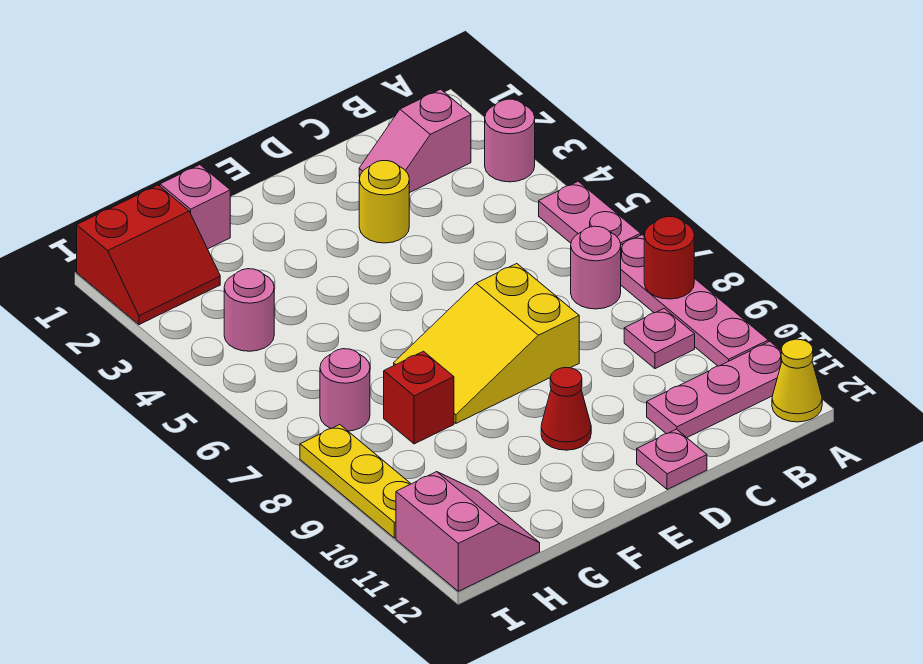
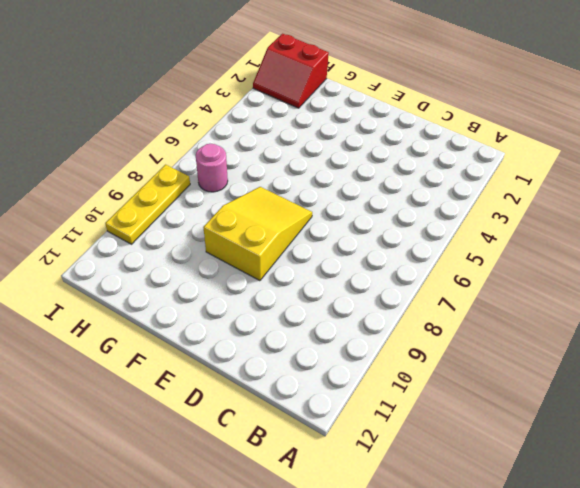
yellow slope E7:F9 level 1 top 9 -> yellow slope D7:F8 level 1 top D
none -> pink round brick A3 level 1
none -> pink plate A5:A6 level 1
none -> pink plate A7:A10 level 1

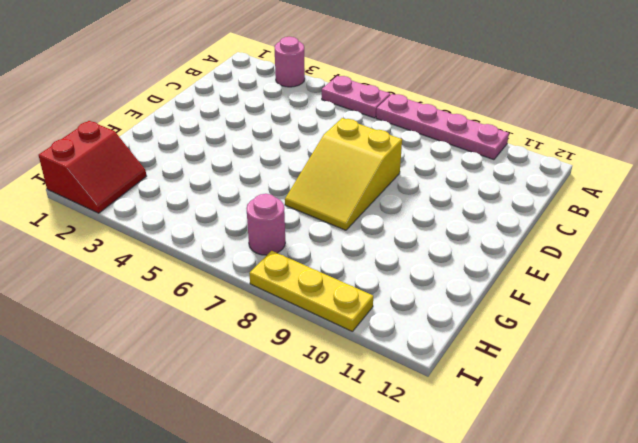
none -> pink plate A11:C11 level 1
none -> yellow cone A12 level 1
none -> pink slope B2:C2 level 1 top B

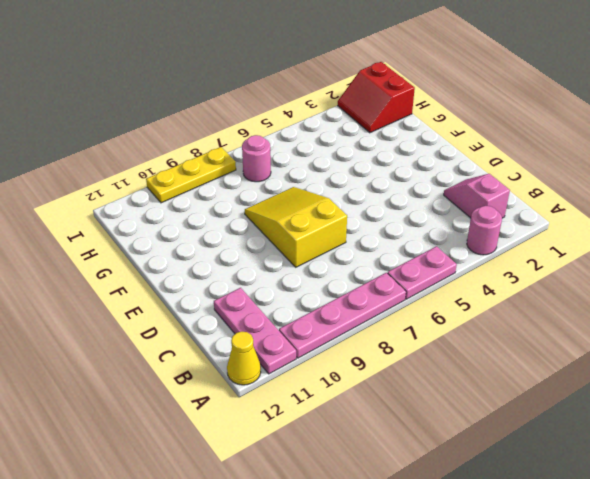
none -> pink round brick B7 level 1
none -> pink plate B9 level 1
none -> yellow round brick D3 level 1

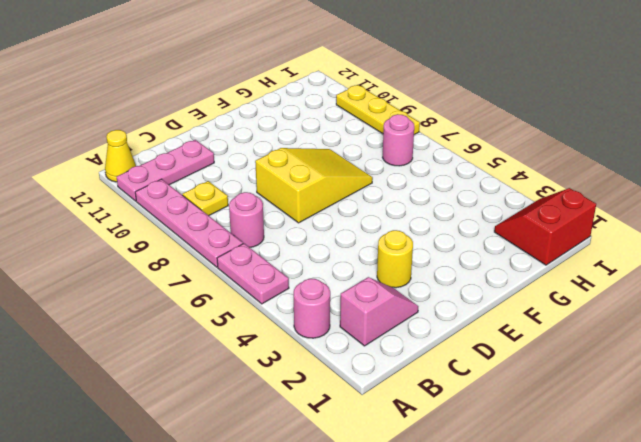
yellow plate B9 level 1 -> pink plate B9 level 1
none -> pink plate D12 level 1
none -> red cone E10 level 1
none -> pink brick G1 level 1

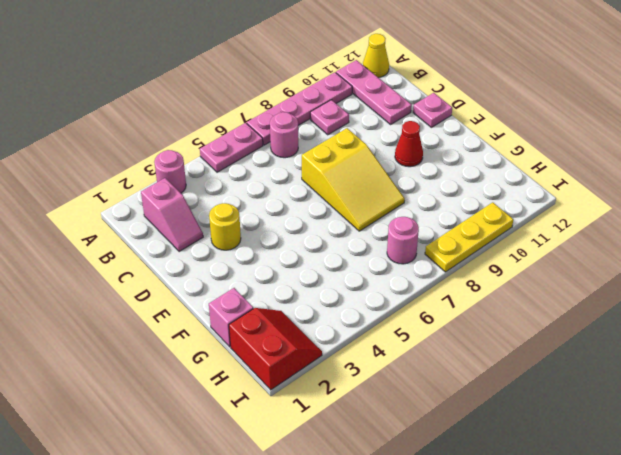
none -> red brick G8 level 1
none -> pink round brick H4 level 1
none -> pink slope H11:I12 level 1 top I

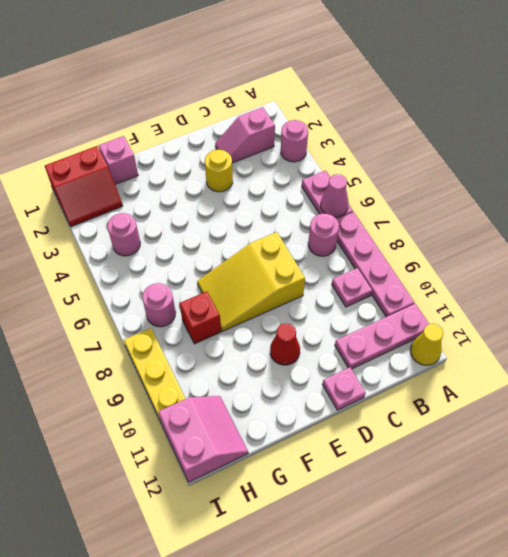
pink cone A6 level 2 -> none
none -> red round brick A8 level 2

